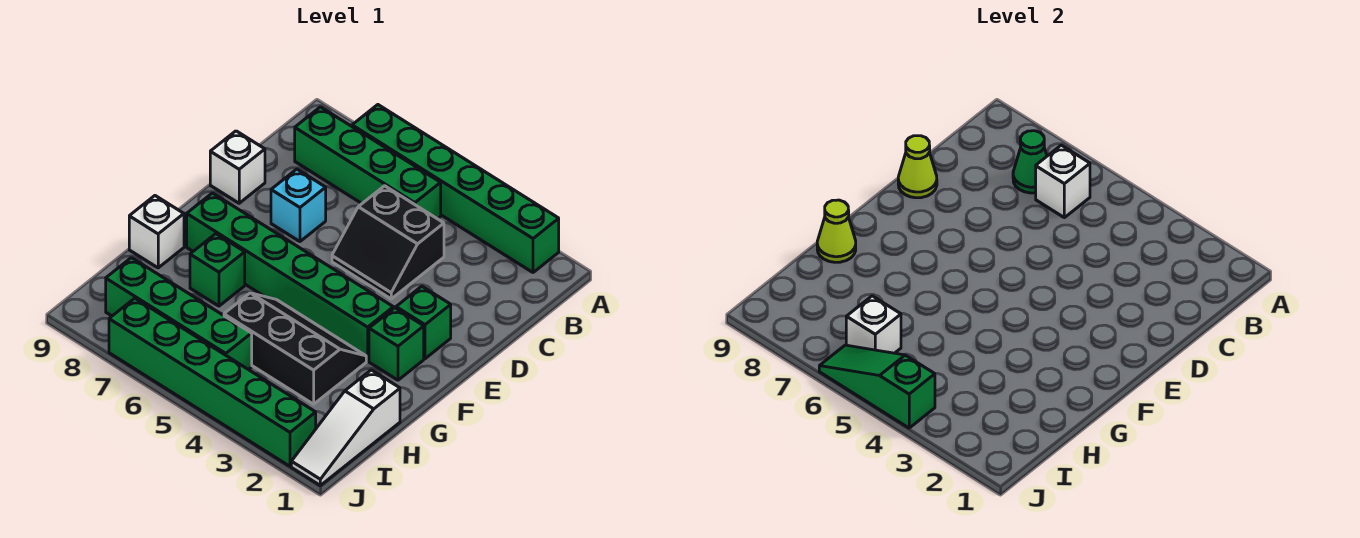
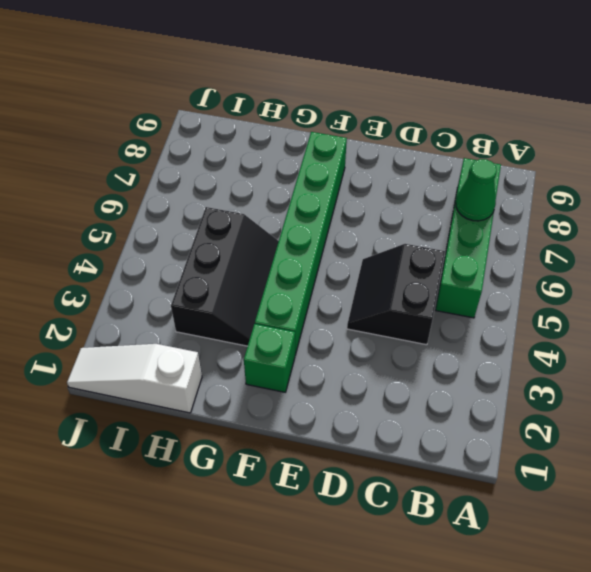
none -> green brick A2:A7 level 1
none -> cyan brick D7 level 1
none -> white brick D9 level 1

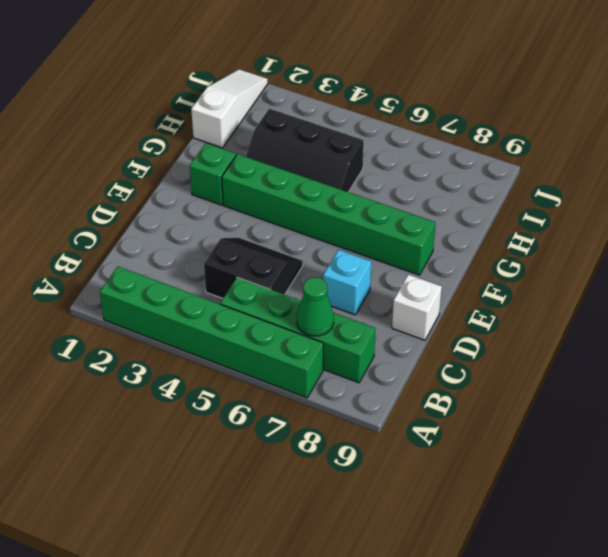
none -> green brick E2 level 1
none -> green brick G7 level 1
none -> white brick G9 level 1

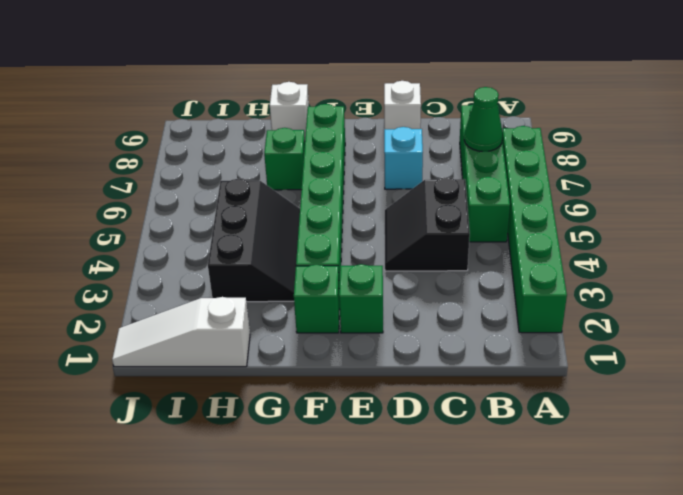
none -> green brick I5:I8 level 1
none -> green brick J2:J7 level 1
none -> white brick B6 level 2

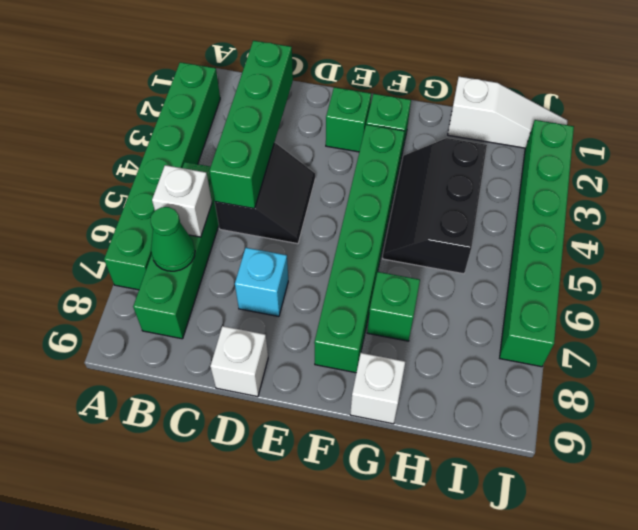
green brick C2:C5 level 2 -> green brick I5:I8 level 1
none -> lime cone D9 level 2
none -> lime cone G9 level 2
none -> white brick I6 level 2

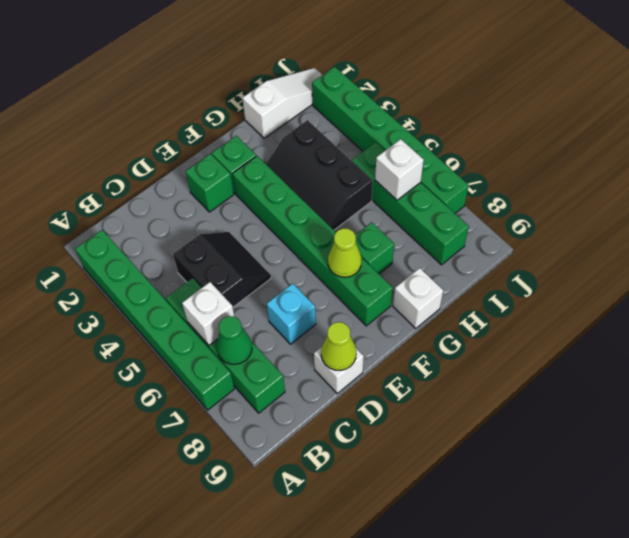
lime cone F7 level 2 -> lime cone G9 level 2
none -> green slope J4:J6 level 2 top 4

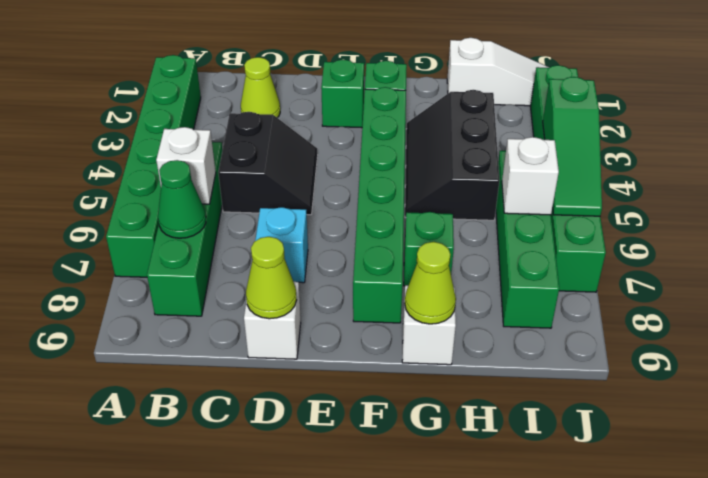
lime cone C2 level 1 -> none

